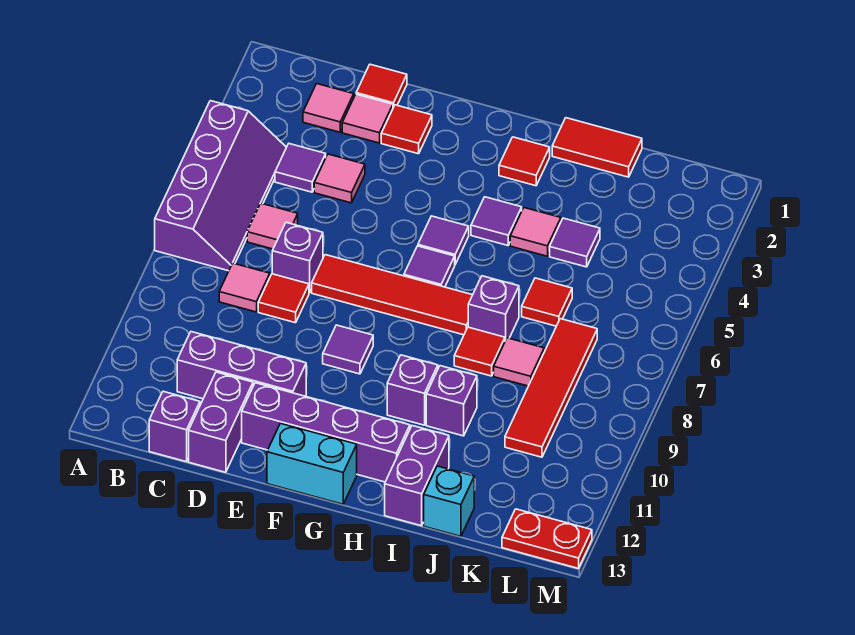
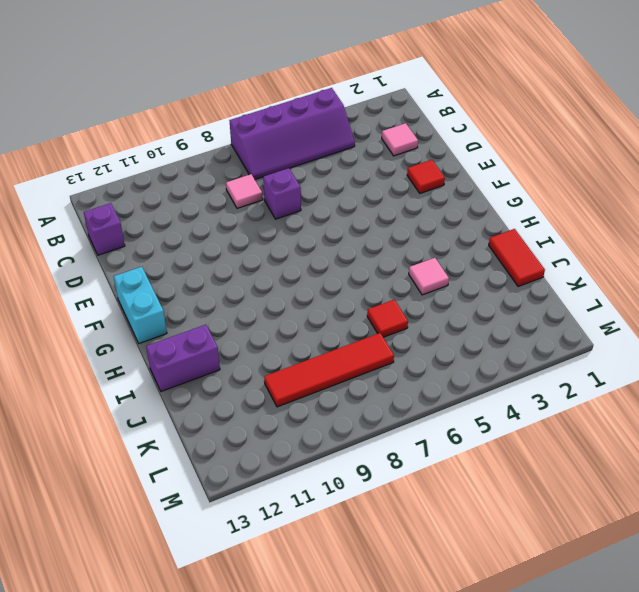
none -> purple tile C4 level 1
none -> pink tile C6 level 1
none -> purple brick C11:E11 level 1
none -> red tile D1 level 1

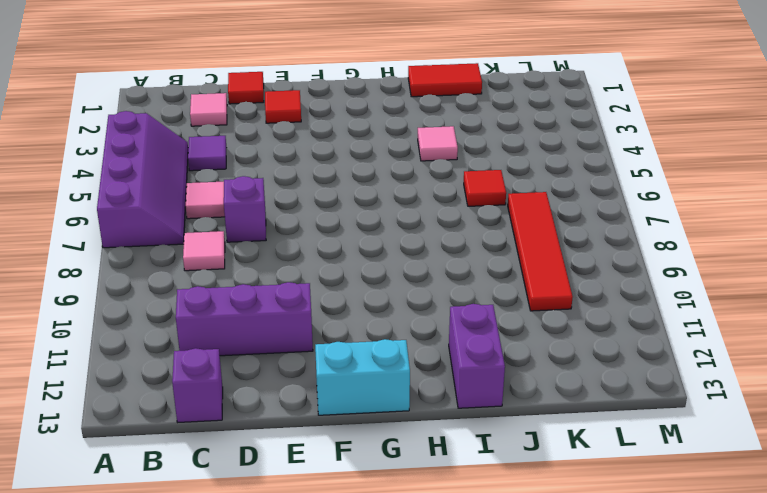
none -> pink tile D2 level 1
none -> pink tile D4 level 1
none -> red tile D8 level 1
none -> purple brick D12:D13 level 1

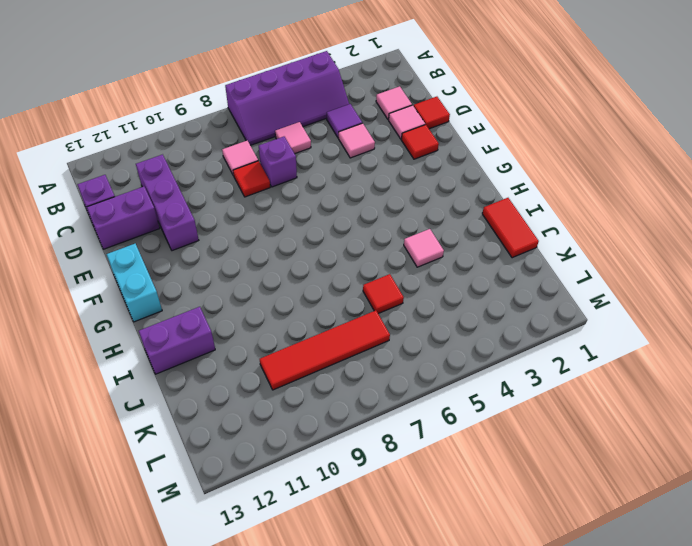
none -> red tile E7:H7 level 1
none -> purple brick E12:H12 level 1
none -> purple tile F9 level 1
none -> purple tile G5 level 1

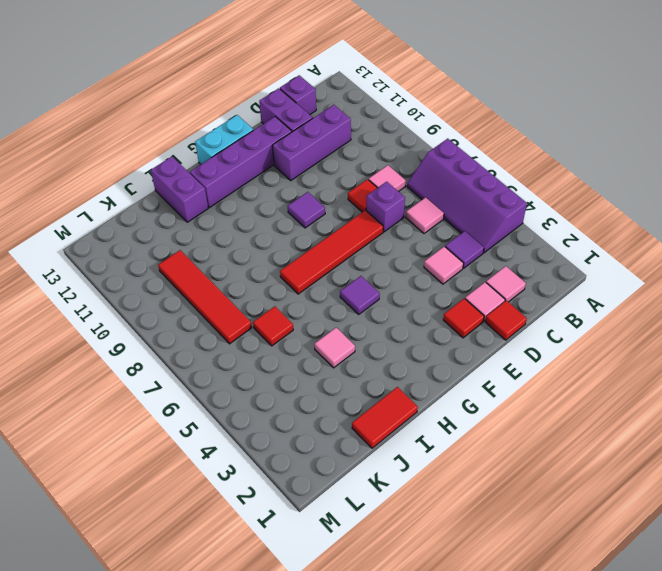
none -> purple tile G6 level 1
none -> red tile H2 level 1
none -> purple tile H4 level 1
none -> purple brick H10 level 1

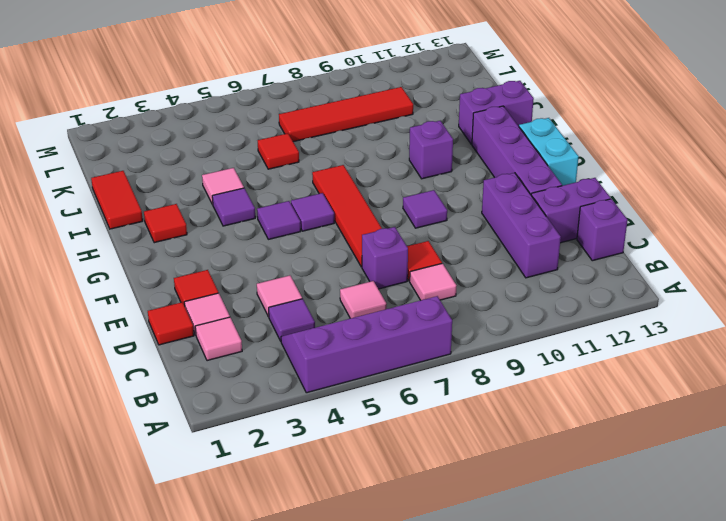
none -> purple brick I7 level 1
none -> red tile I8 level 1
none -> purple brick I10 level 1
none -> purple tile J4 level 1

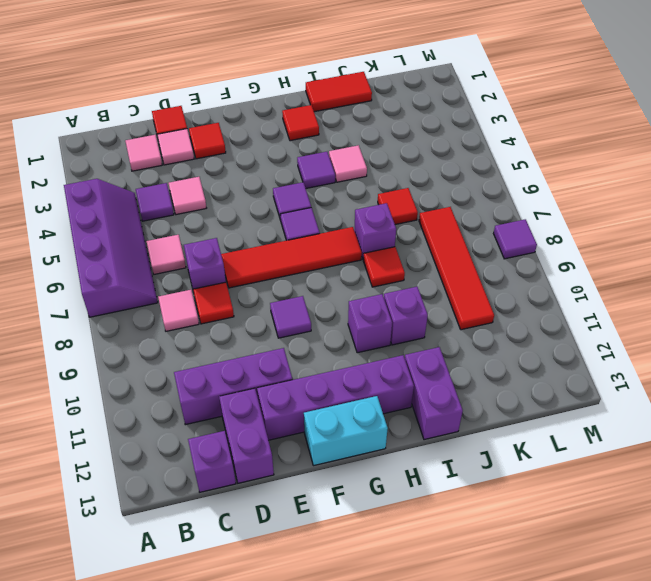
purple tile M8 level 1 -> purple tile J4 level 1
none -> pink tile J8 level 1
none -> cyan brick J13 level 1
none -> red plate L13:M13 level 1

